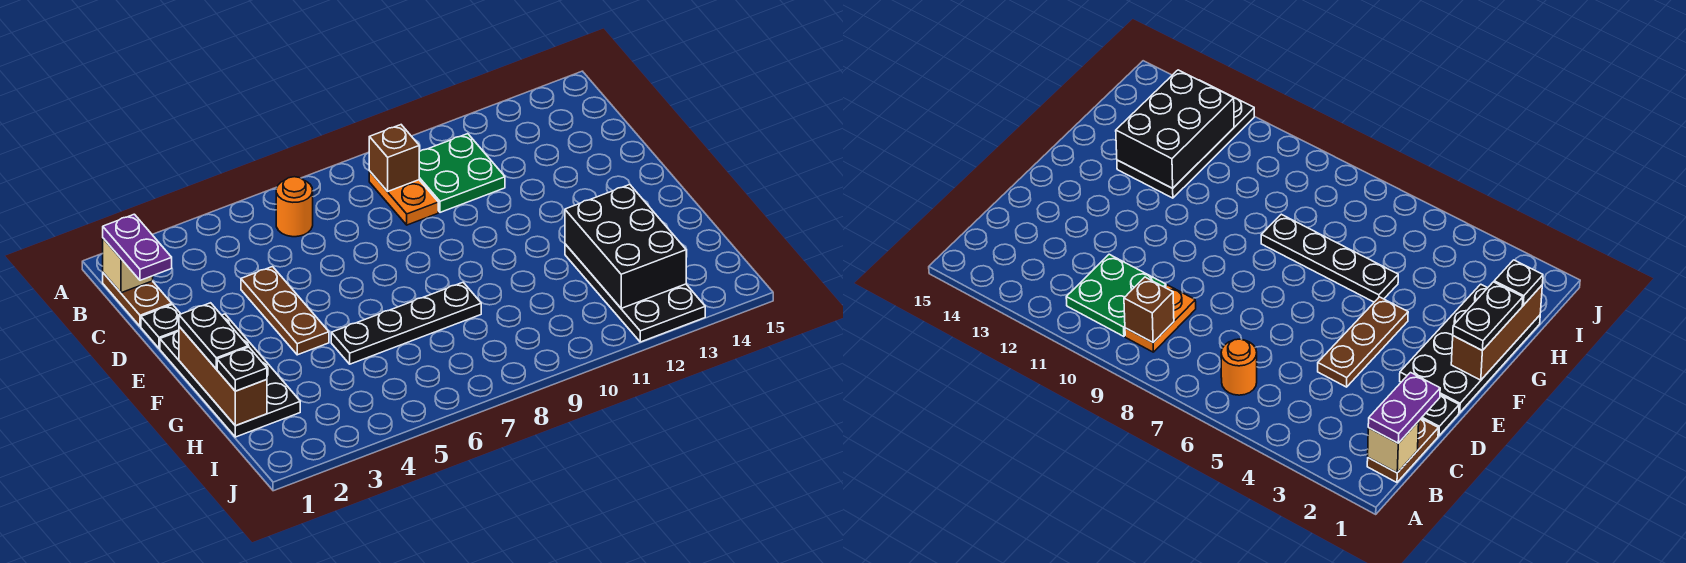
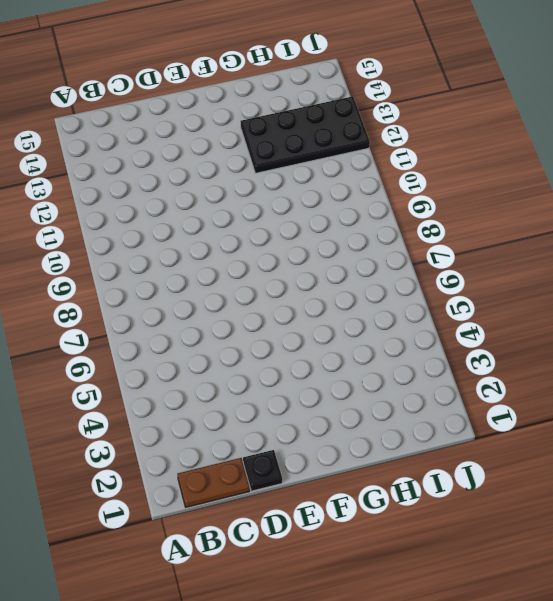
none -> orange round brick B6 level 1
none -> orange plate B9:C9 level 1
none -> green plate B10:C11 level 1

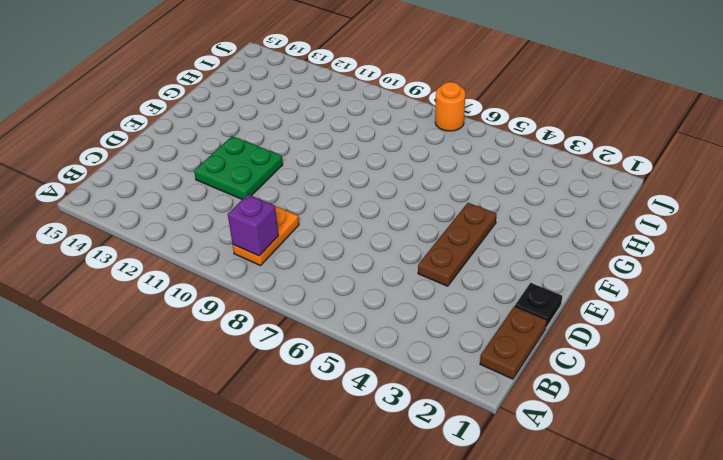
purple brick B9 level 2 -> brown brick B9 level 2
green plate D11:E12 level 1 -> green plate B10:C11 level 1
orange round brick J7 level 1 -> orange round brick B6 level 1
none -> black plate E1:H2 level 1
none -> black plate G5:G8 level 1
none -> black plate G12:J13 level 1

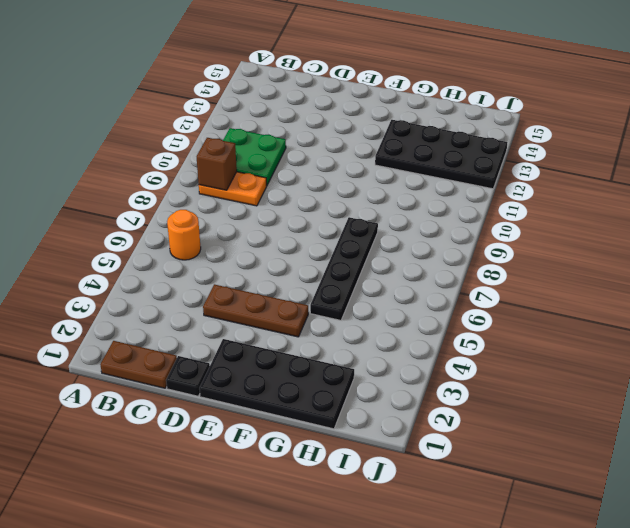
none -> tan brick B1 level 2
none -> brown brick F1:H1 level 2
none -> black brick G12:I13 level 2

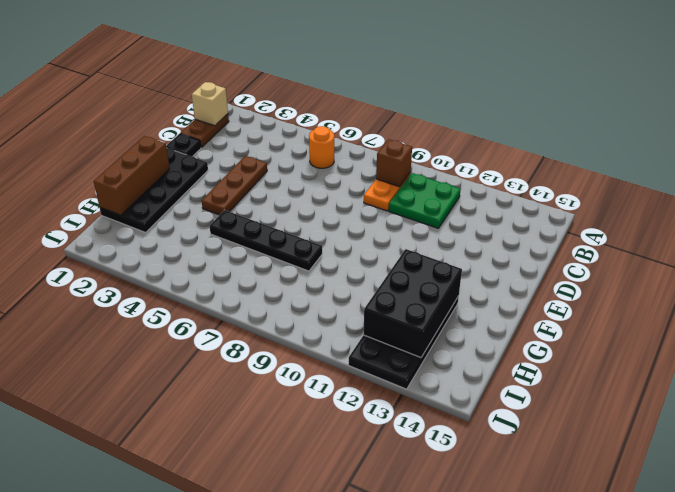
none -> purple plate B1:C1 level 3
none -> black plate F1:G1 level 3
none -> black plate H1 level 3

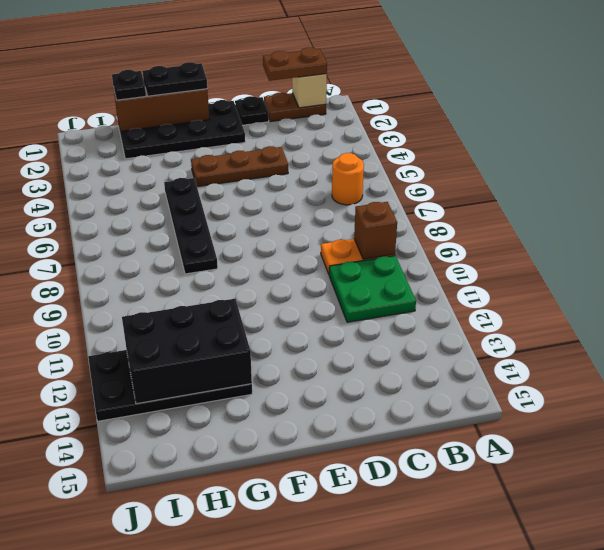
brown plate B1:C1 level 3 -> purple plate B1:C1 level 3

